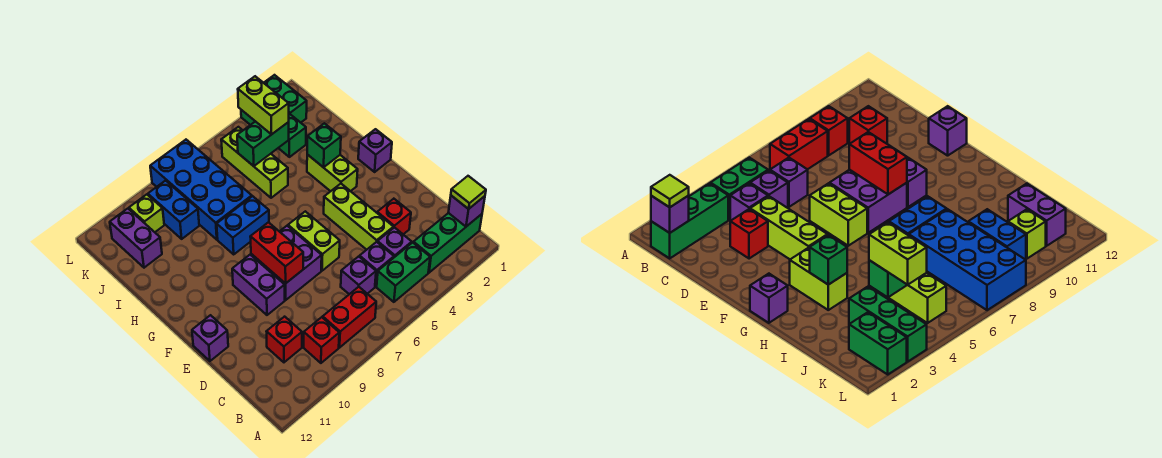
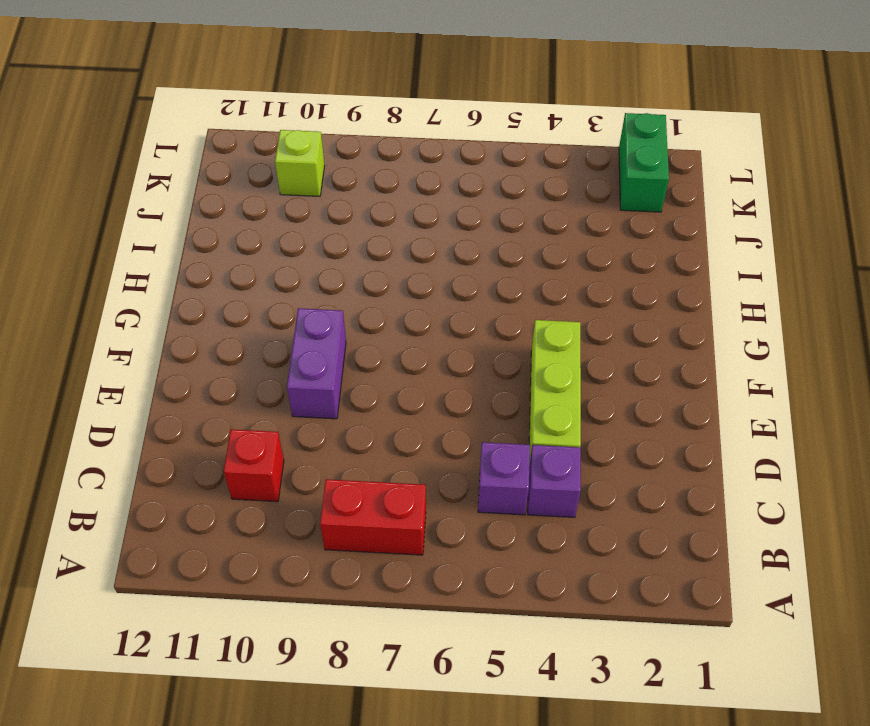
none -> green brick B1:B3 level 1
none -> green brick B4:B5 level 1
none -> red brick B9 level 1
none -> purple brick C6 level 1

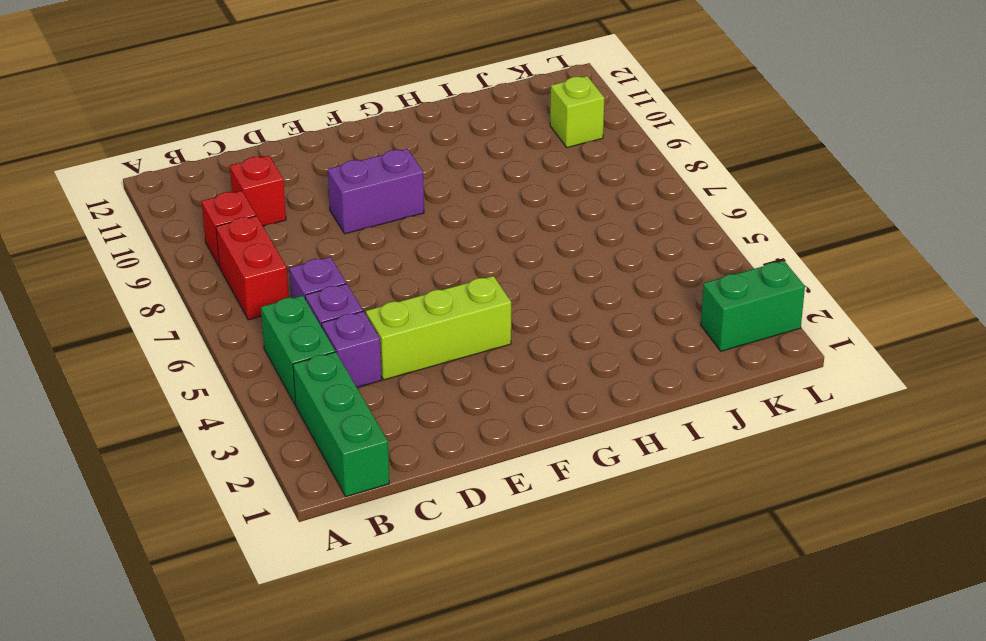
none -> red brick D3 level 1
none -> lime brick E6:F6 level 1
none -> purple brick E7:F8 level 1
none -> purple brick E12 level 1

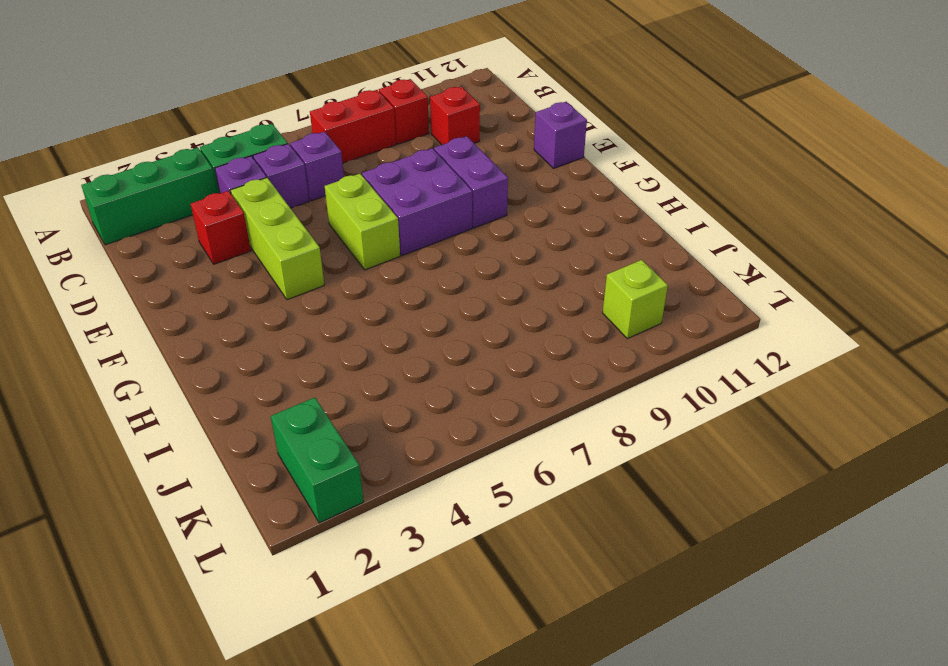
none -> purple brick G1 level 1
none -> lime brick G3:H3 level 1
none -> blue brick H7:H8 level 1
none -> lime brick I5:K5 level 1

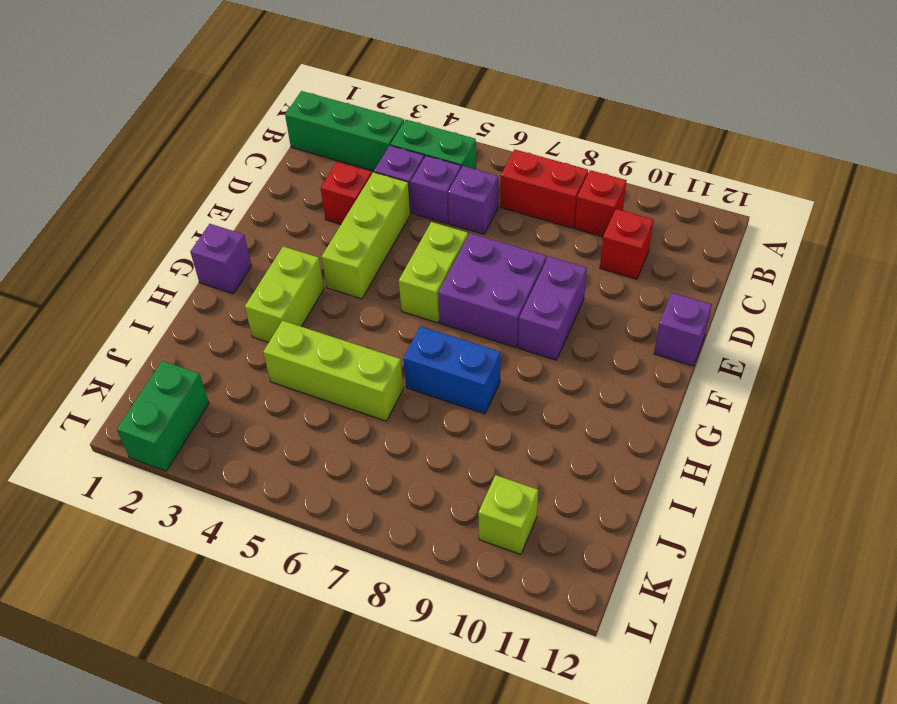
lime brick I4:I6 level 1 -> lime brick I5:K5 level 1
none -> blue brick I7:L8 level 1
none -> green brick J3:L3 level 1
none -> blue brick J9:K9 level 1
none -> purple brick J11:K11 level 1

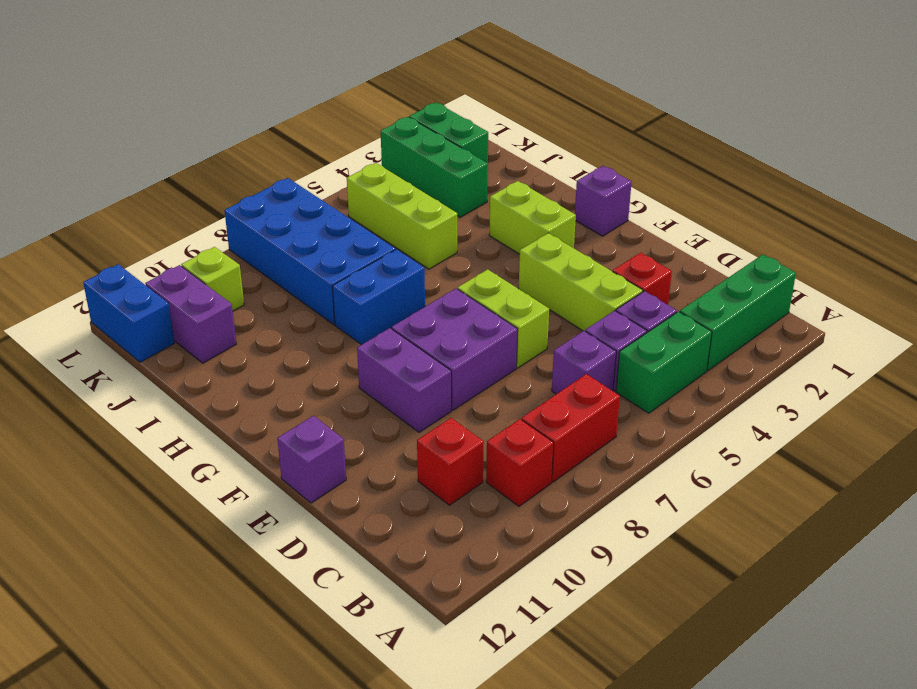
blue brick K12:L12 level 1 -> blue brick J9:K9 level 1
none -> purple brick B1 level 2
none -> red brick E8:F8 level 2
none -> green brick H3 level 2
none -> green brick J4:J5 level 2

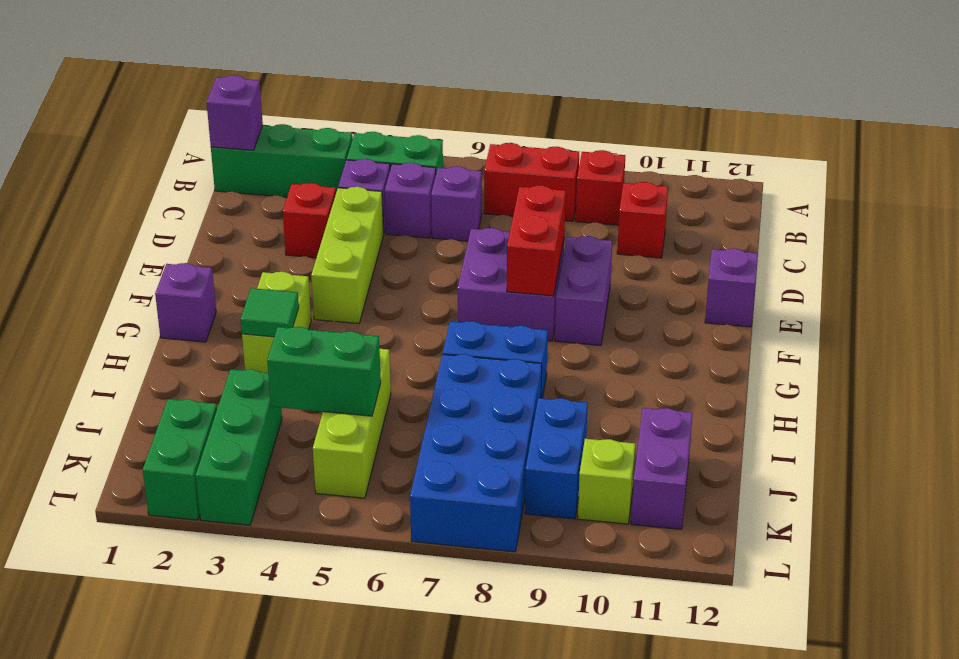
green tile H3 level 2 -> green brick H3 level 2
none -> lime brick E6:F6 level 1
none -> lime tile B1 level 3
none -> lime brick J4:K4 level 3

